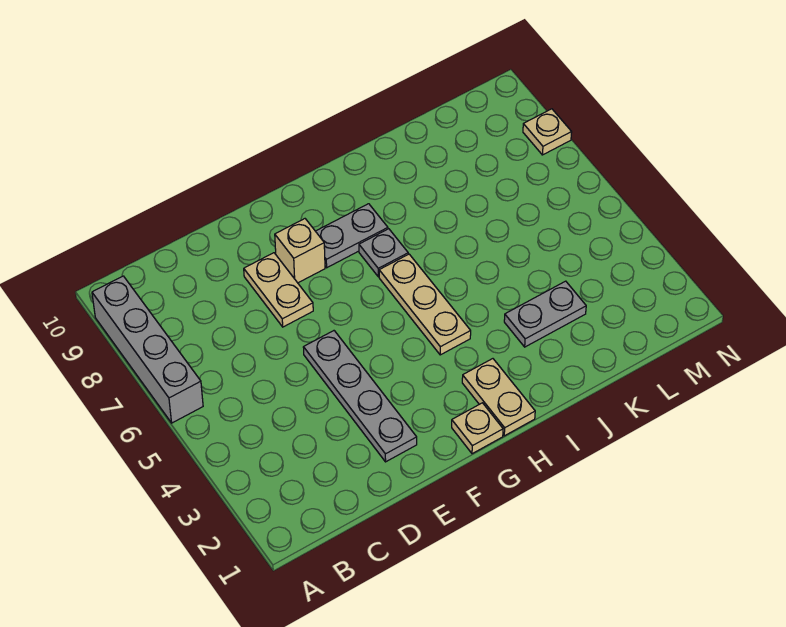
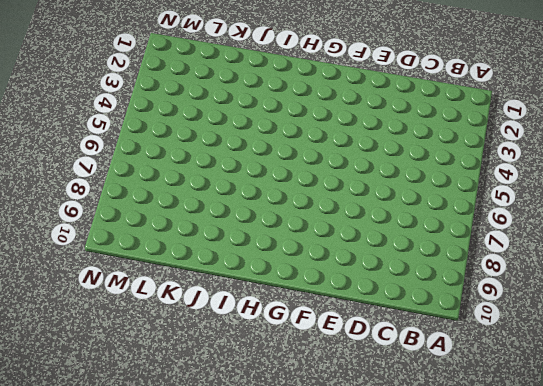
none -> grey brick A6:A9 level 1
none -> grey plate E2:E5 level 1

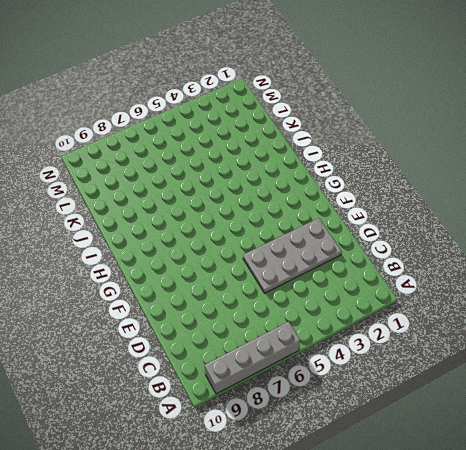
grey plate D2:E5 level 1 -> grey plate E2:E5 level 1
none -> tan plate E7:E8 level 1
none -> tan brick F8 level 1

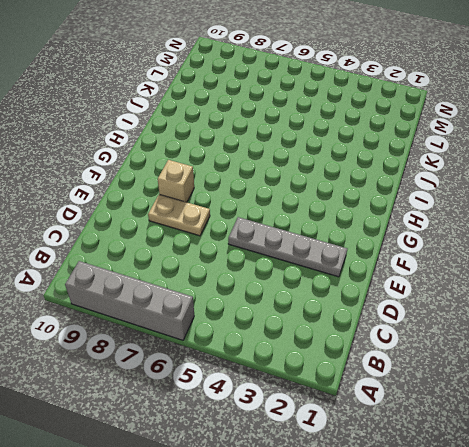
none -> tan plate G1 level 1
none -> grey plate G8:H8 level 1

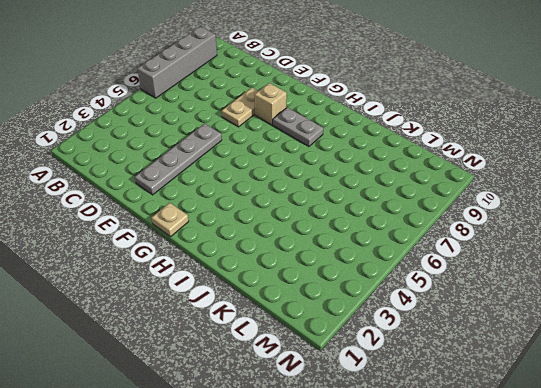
none -> tan plate H1:H2 level 1
none -> tan plate H4:H6 level 1

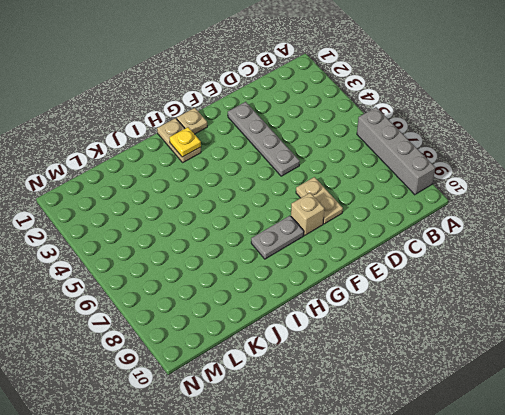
yellow plate H2 level 2 -> none
none -> tan plate H4:H6 level 1
none -> grey plate H7 level 1

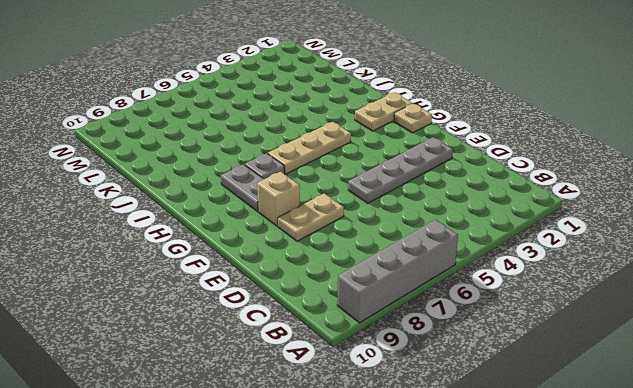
none -> grey plate J3:K3 level 1
none -> tan plate N8 level 1

